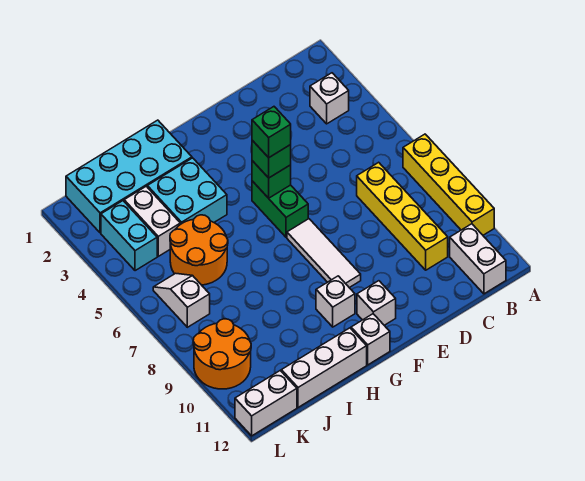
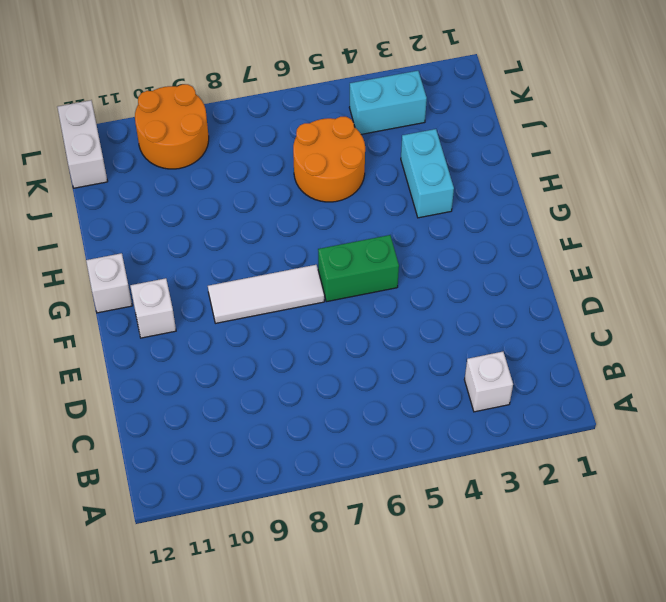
cyan brick H3:I3 level 1 -> cyan brick H3:I4 level 1
none -> yellow brick A7:A10 level 1
none -> white brick B11:B12 level 1
none -> yellow brick C7:C10 level 1

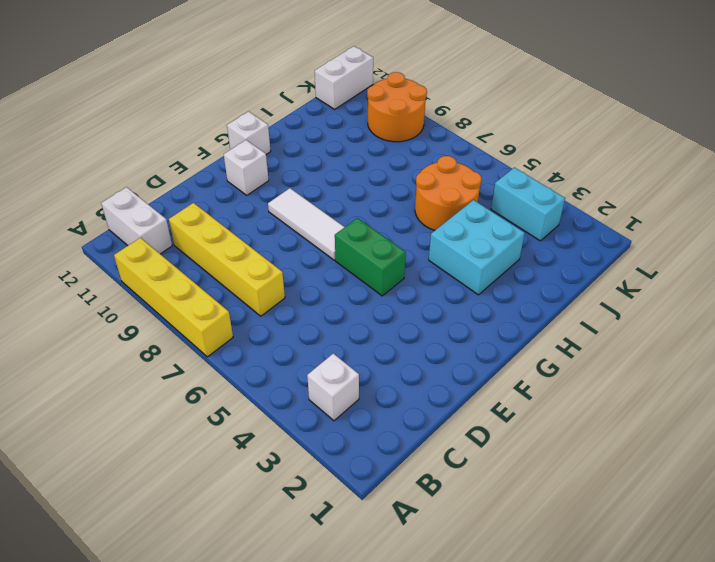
none -> white brick G10 level 1
none -> cyan brick H1:K2 level 1
none -> white brick H12:J12 level 1

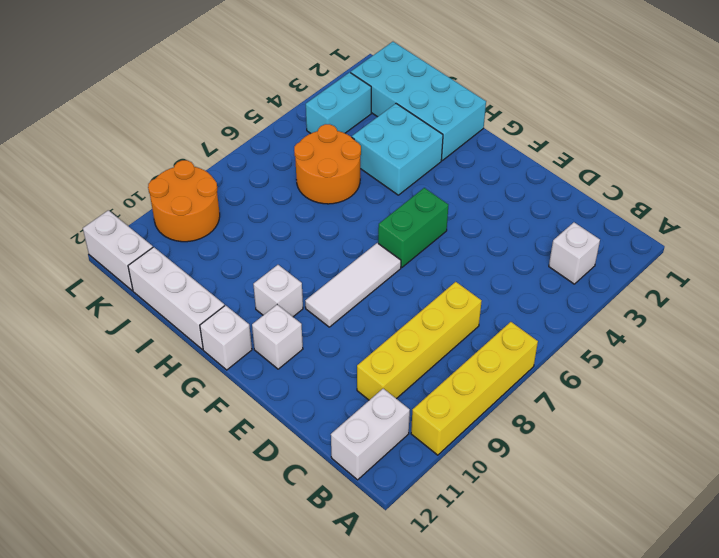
none -> white brick J3:J4 level 1
none -> white slope K6:K7 level 1 top 7
none -> green brick F5 level 2

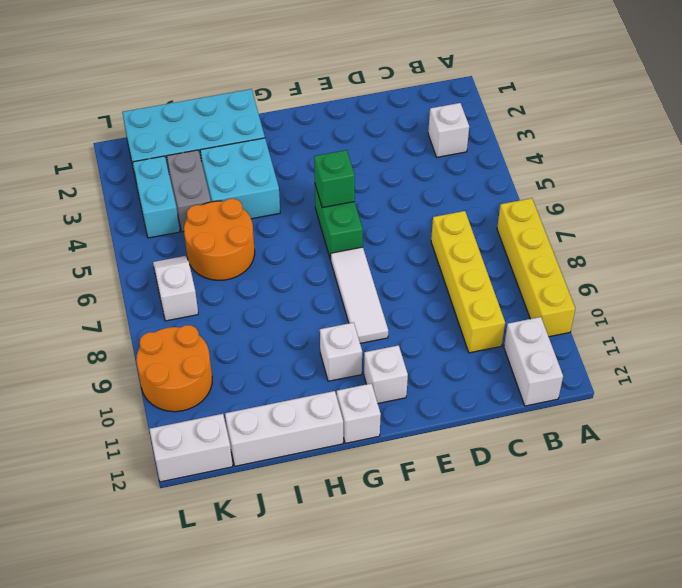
grey brick J3:J4 level 1 -> white brick J3:J4 level 1
none -> green brick F5 level 3
none -> green brick F5 level 4

